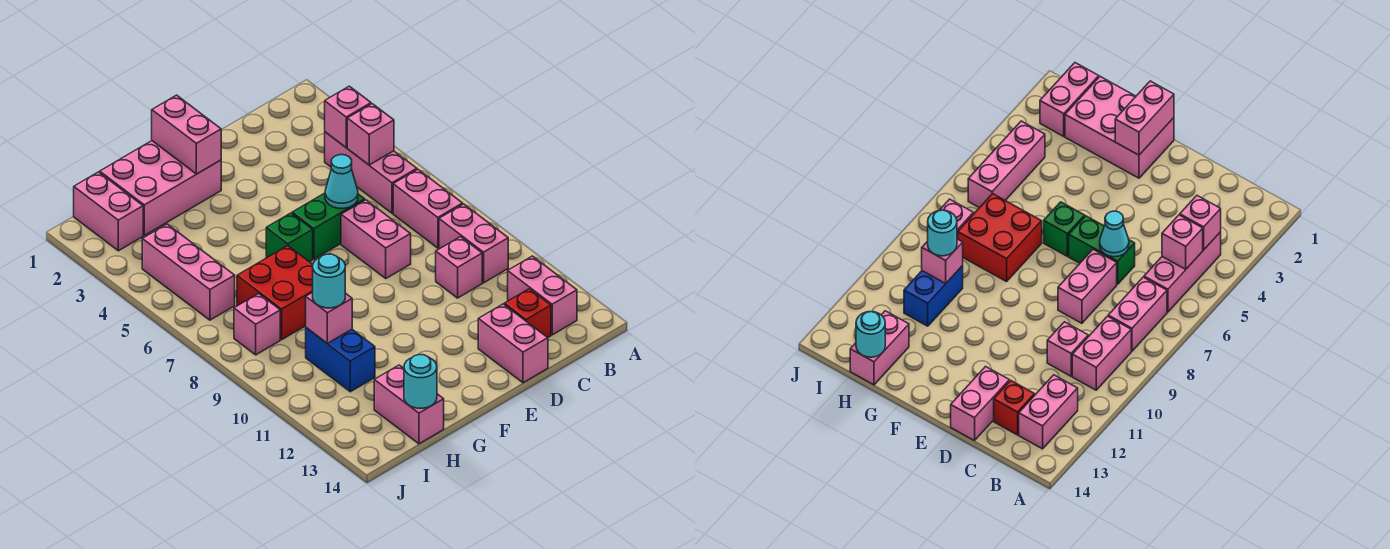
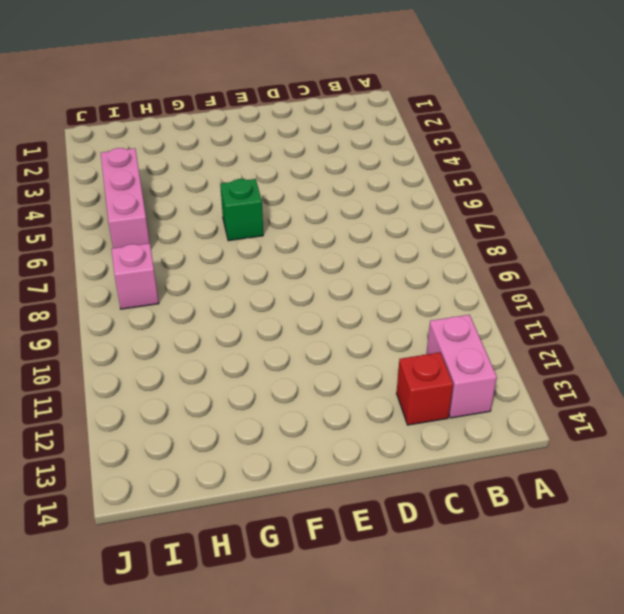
none -> pink brick B4:B6 level 1
none -> pink brick B7:B8 level 1
none -> pink brick B9:B10 level 1

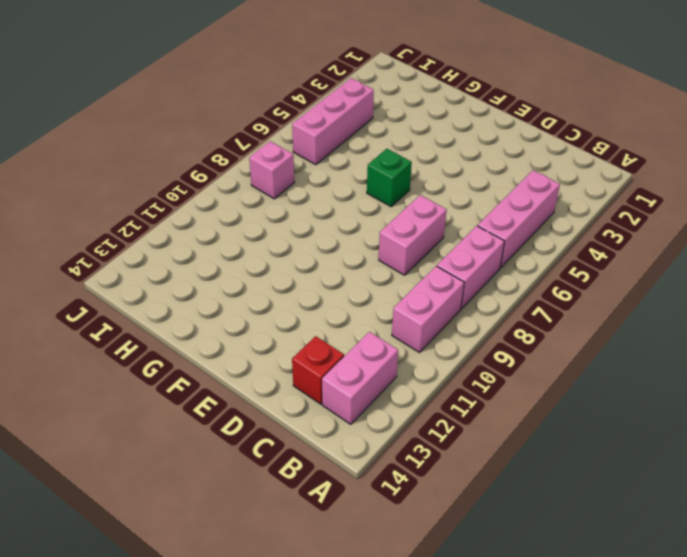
none -> pink brick C10 level 1
none -> green brick D6:E6 level 1
none -> pink brick D13:D14 level 1

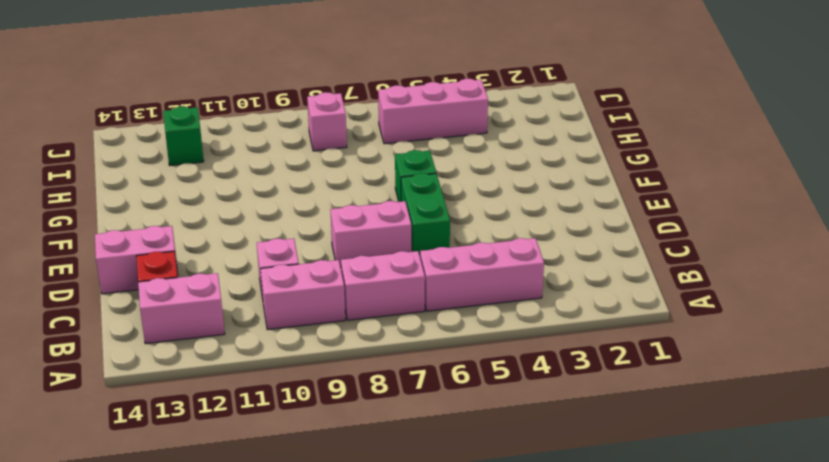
green brick I12 level 1 -> none
none -> pink brick F1:H2 level 1
none -> red brick G7:H8 level 1
none -> blue brick H10:H11 level 1

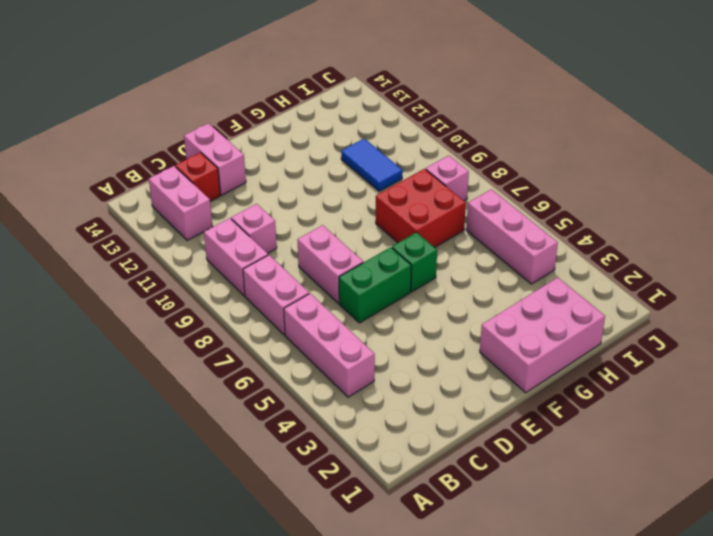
blue tile H10:H11 level 1 -> blue brick H10:H11 level 1
none -> pink brick H13:H14 level 1
none -> pink brick I1:I2 level 1
none -> pink brick B4 level 2

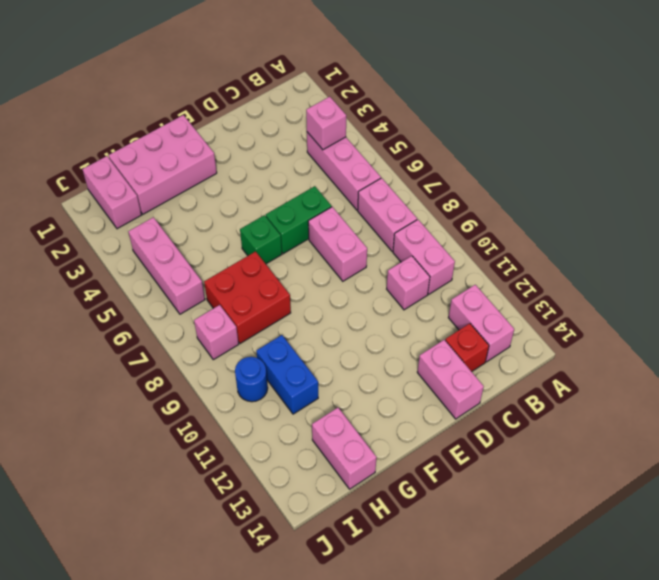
blue round brick I10 level 1 -> none
none -> pink brick B5 level 2
none -> cyan cone D6 level 2
none -> pink brick F1:F2 level 2

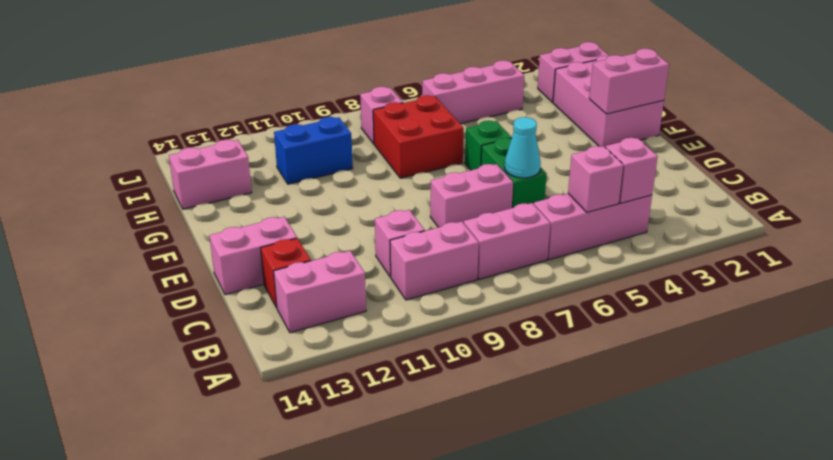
none -> pink brick H10 level 2
none -> cyan round brick H14 level 2
none -> cyan round brick H10 level 3

